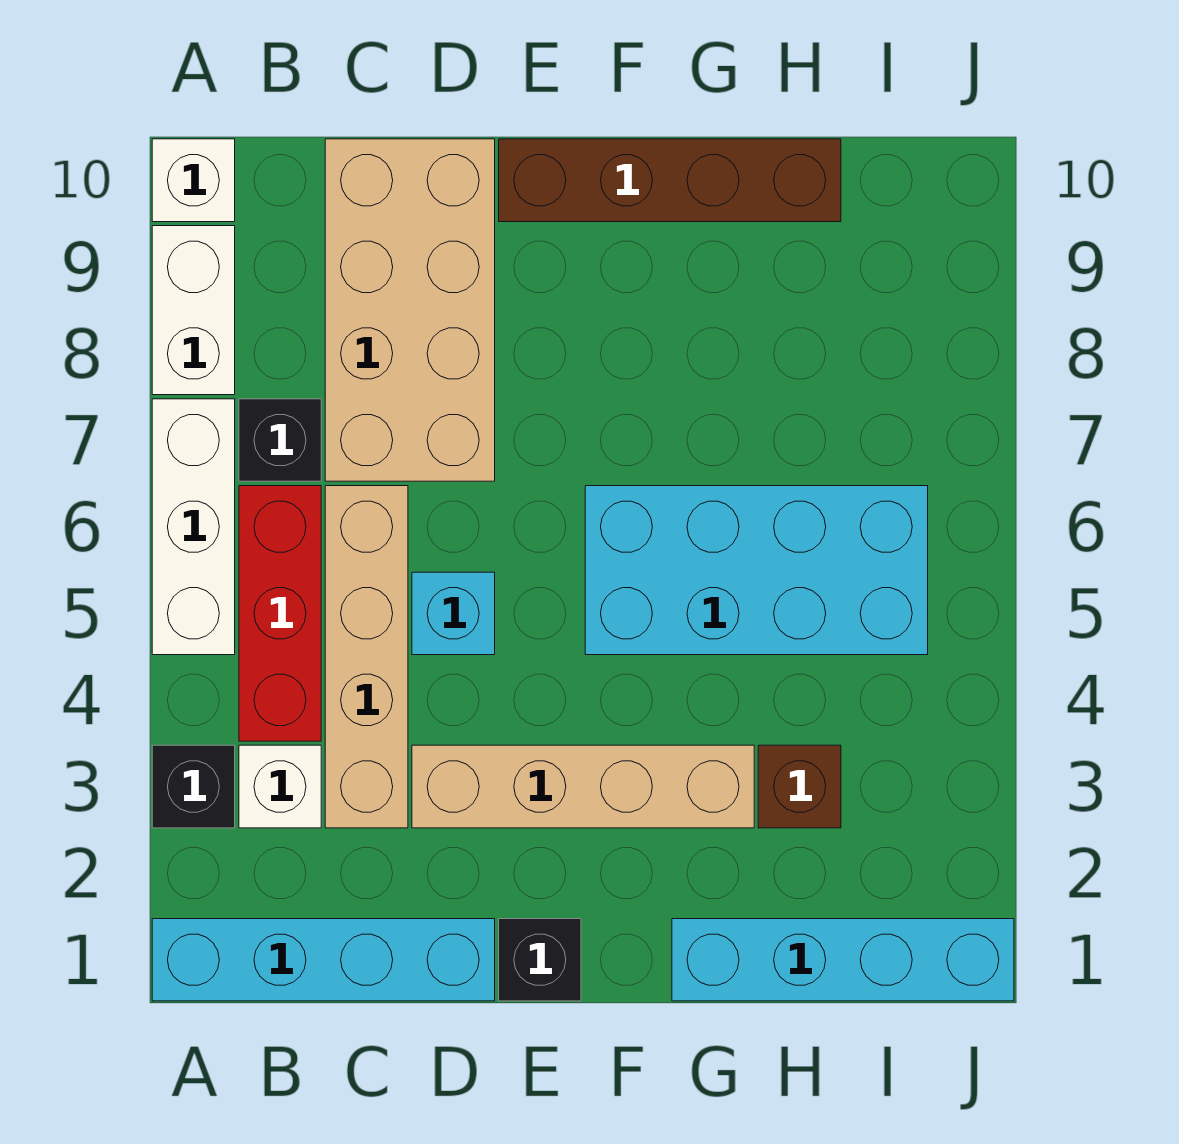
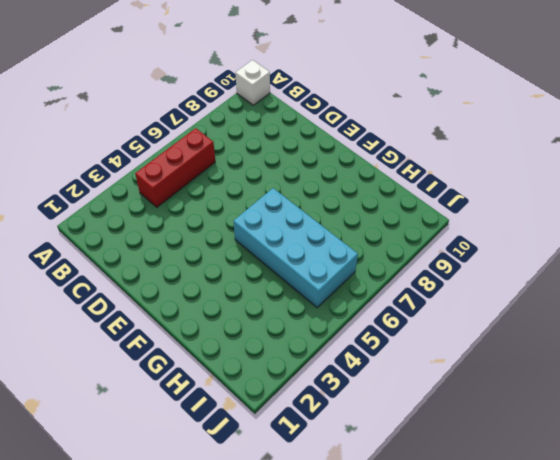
none -> cyan brick A1:D1 level 1
none -> black brick A3 level 1
none -> white brick A5:A7 level 1

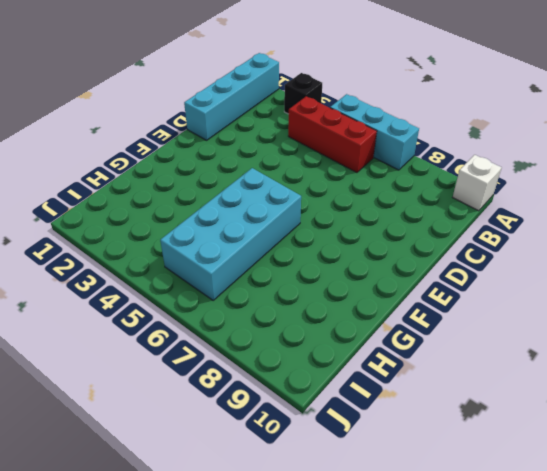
cyan brick A5:A7 level 1 -> white brick A5:A7 level 1
none -> white brick A8:A9 level 1
none -> white brick B3 level 1
none -> black brick B7 level 1

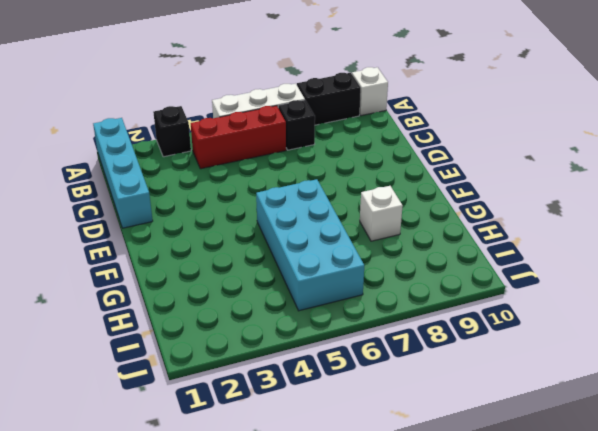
black brick A8:A9 level 1 -> white brick A8:A9 level 1
white brick G8 level 1 -> white brick B3 level 1
none -> tan brick C3:C6 level 1
none -> tan brick C7:D10 level 1
none -> tan brick D3:G3 level 1

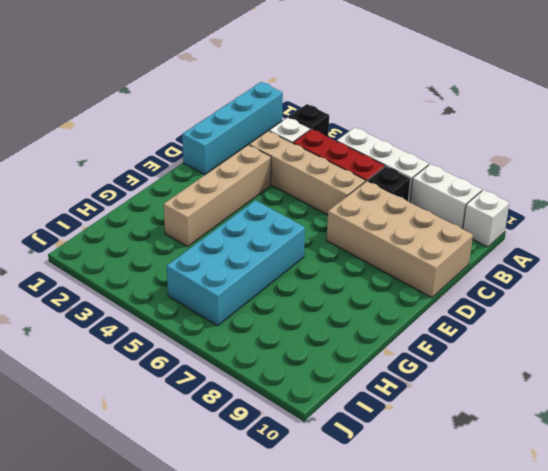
none -> cyan brick D5 level 1
none -> black brick E1 level 1
none -> brown brick E10:H10 level 1

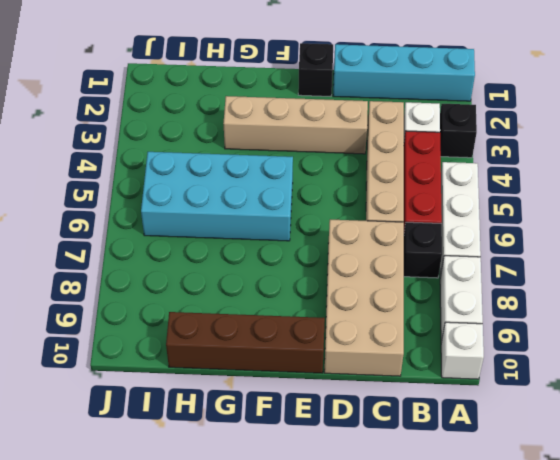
none -> cyan brick D5 level 1
none -> cyan brick G1:J1 level 1
none -> brown brick H3 level 1

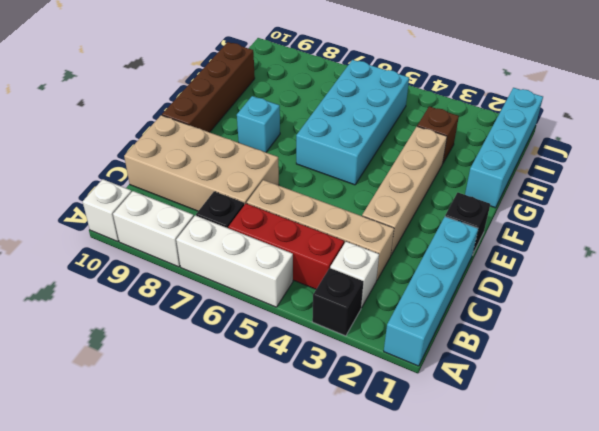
cyan brick F8 level 1 -> cyan brick D5 level 1

